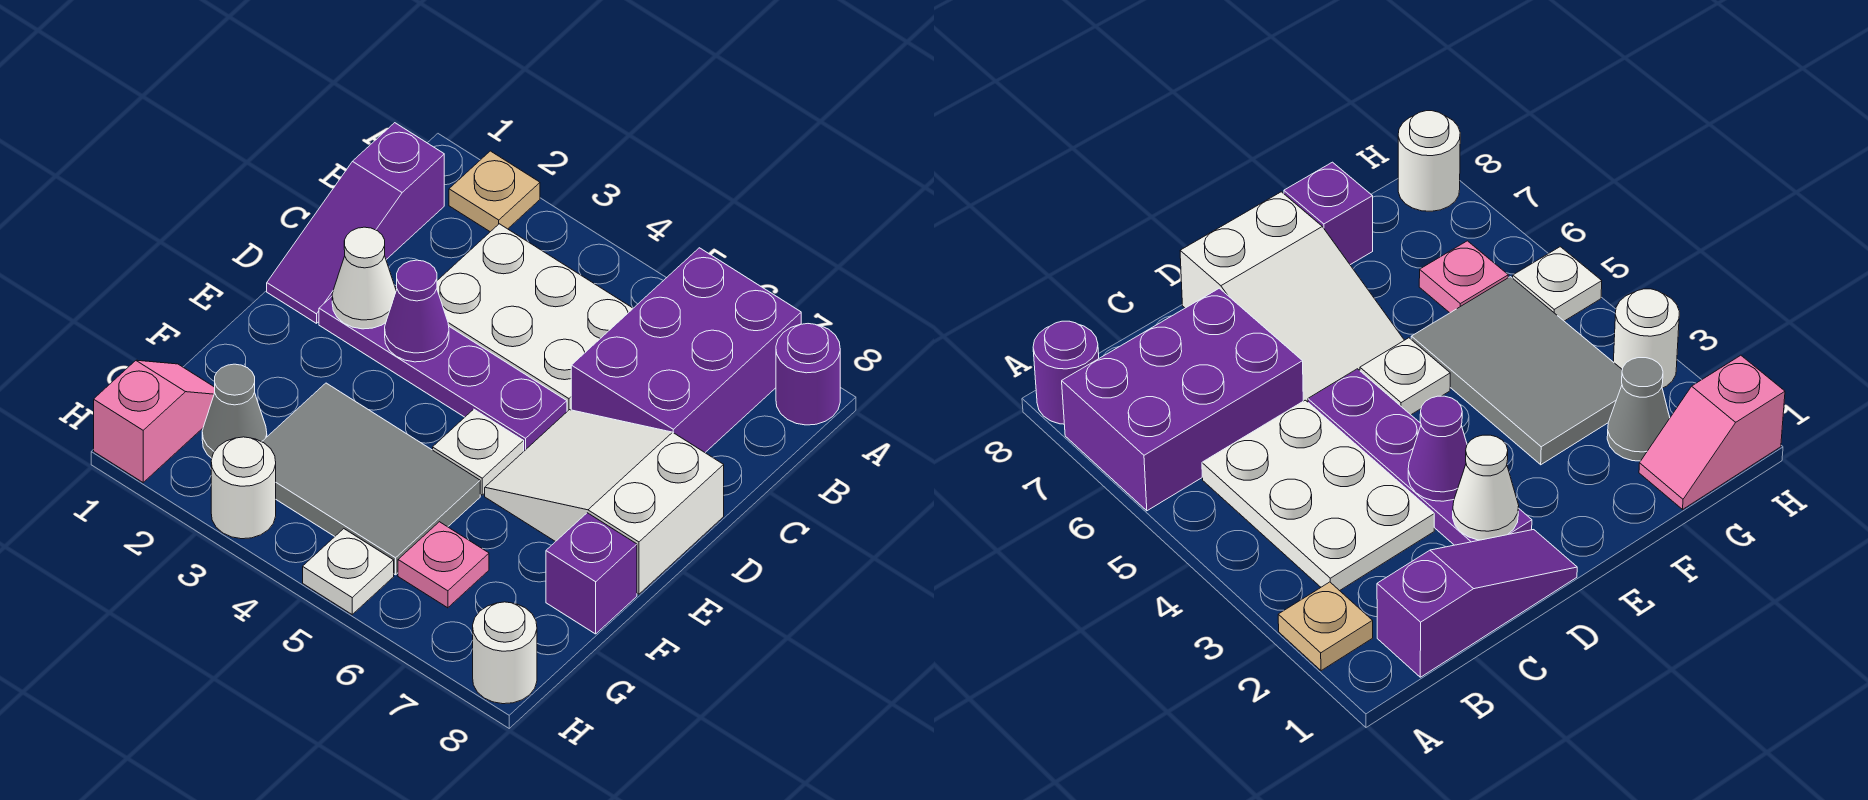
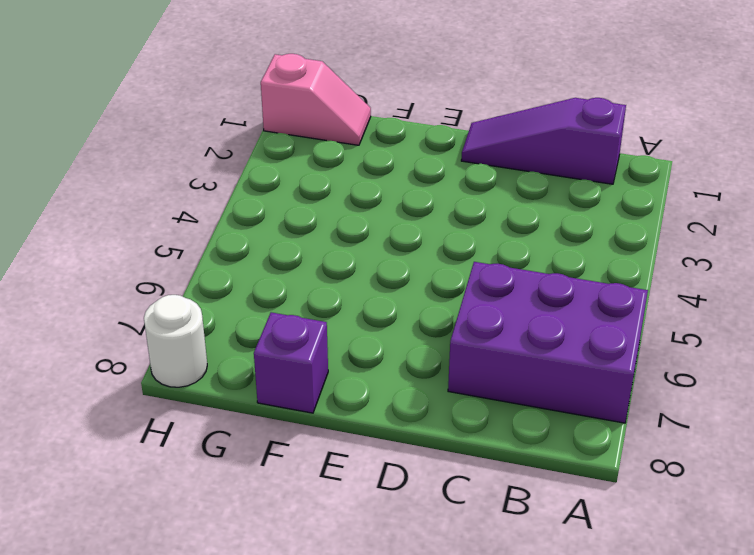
none -> tan plate A2 level 1
none -> purple round brick A8 level 1
none -> white plate B3:C5 level 1

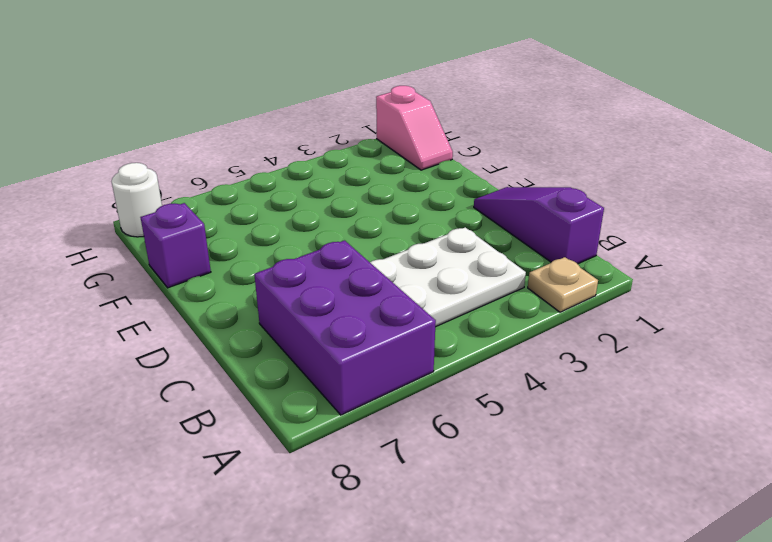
none -> purple round brick A8 level 1
none -> purple plate D2:D5 level 1
none -> white slope D6:E8 level 1 top 8

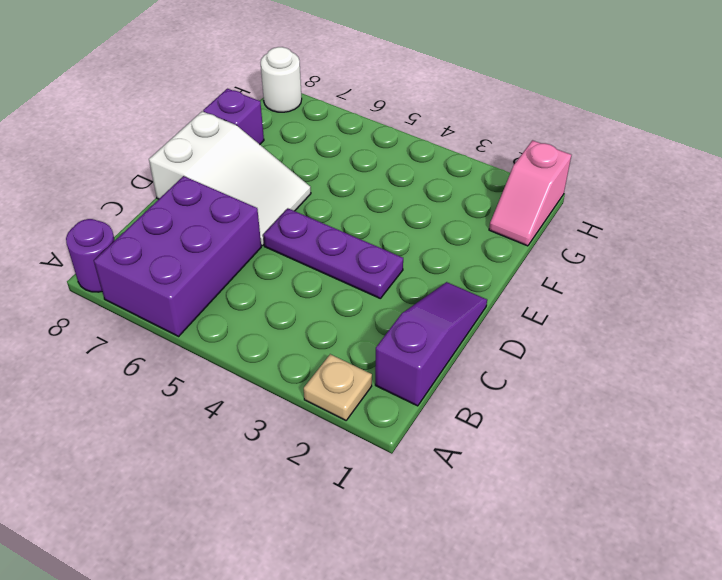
purple plate D3:D5 level 1 -> purple plate D2:D5 level 1
none -> white plate B3:C5 level 1
none -> white plate E5 level 1
none -> grey tile F3:G5 level 1

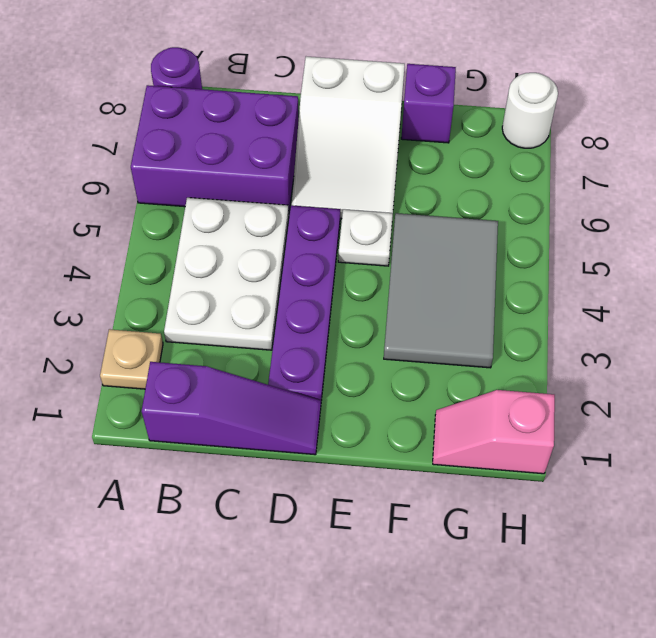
none -> grey cone G2 level 1
none -> pink plate G6 level 1
none -> white round brick H3 level 1

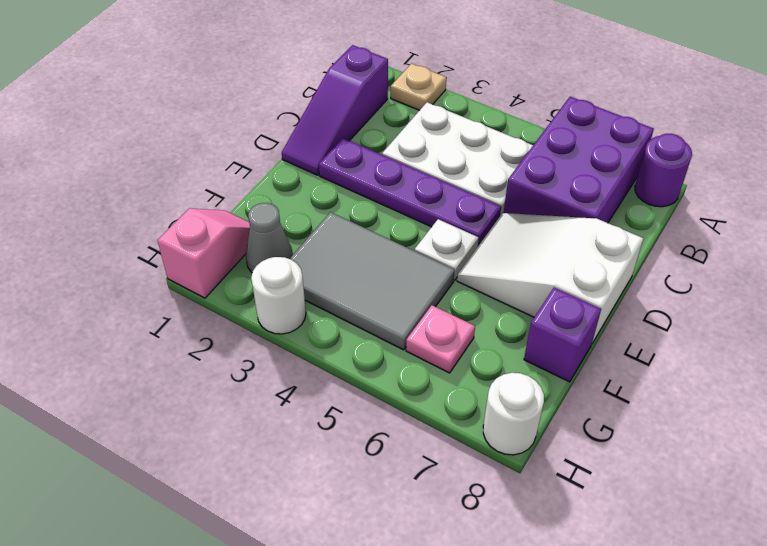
none -> white plate H5 level 1
none -> white cone D2 level 2
none -> purple cone D3 level 2

